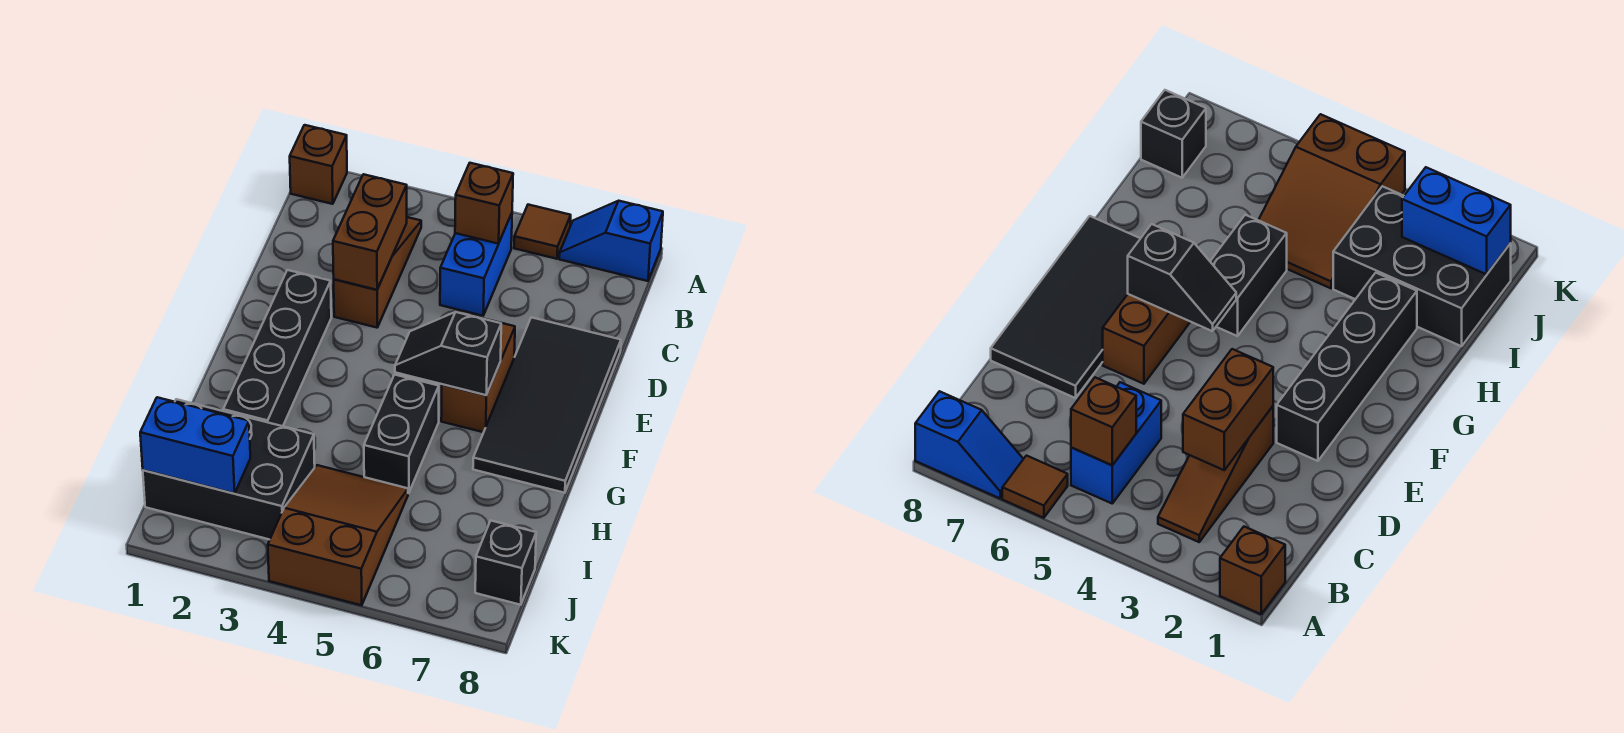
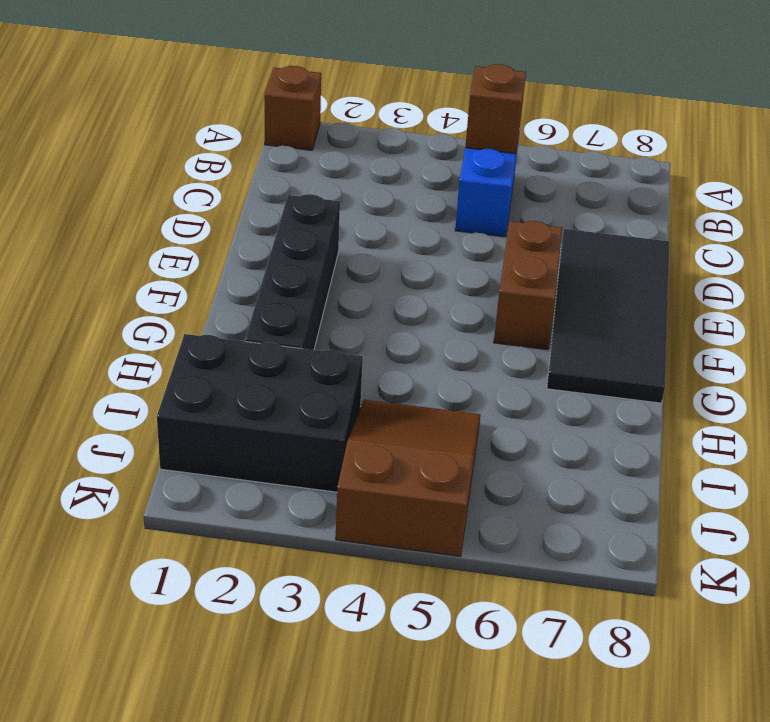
none -> brown tile A6 level 1
none -> blue slope A7:A8 level 1 top 8
none -> brown slope B3:D3 level 1 top D

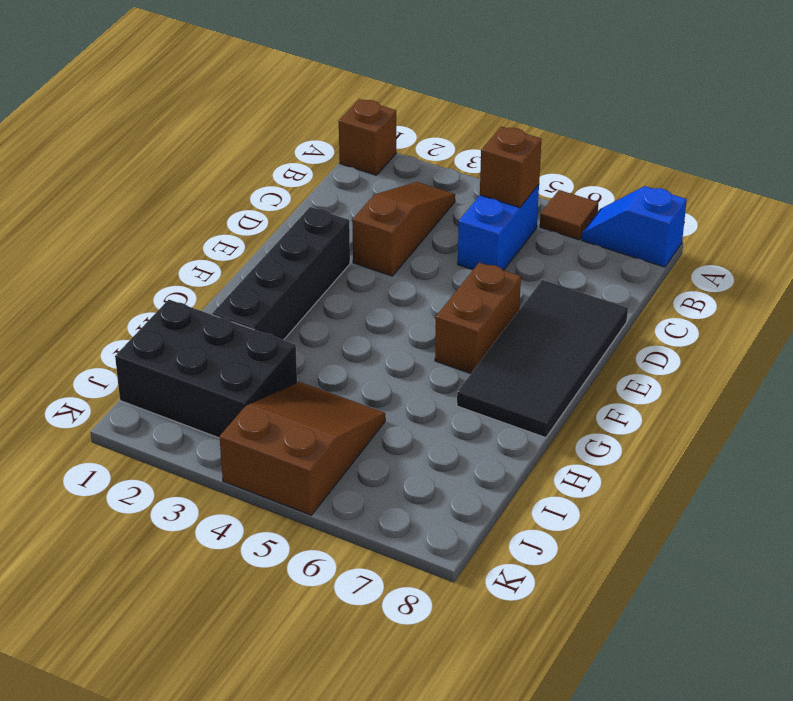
none -> black brick G5:H5 level 1
none -> black brick J8 level 1
none -> brown brick C3:D3 level 2

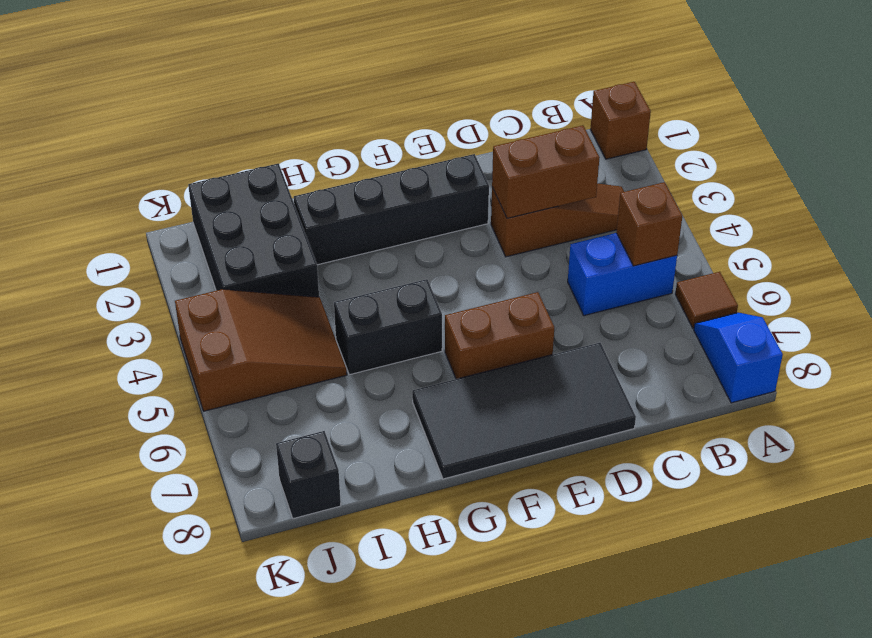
none -> black slope F5:F6 level 2 top 6
none -> blue brick J1:J2 level 2

